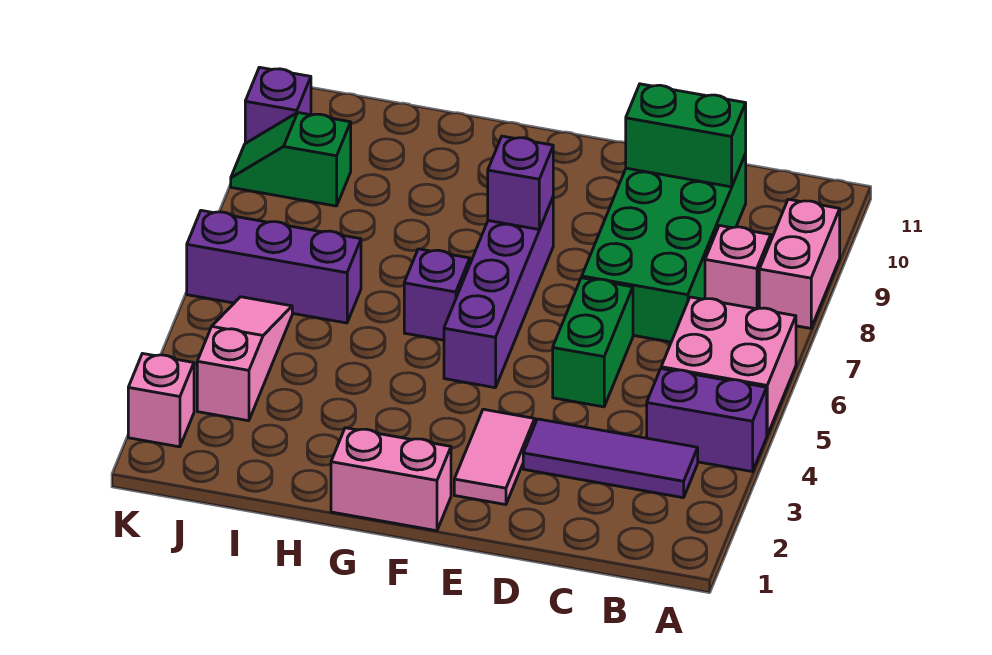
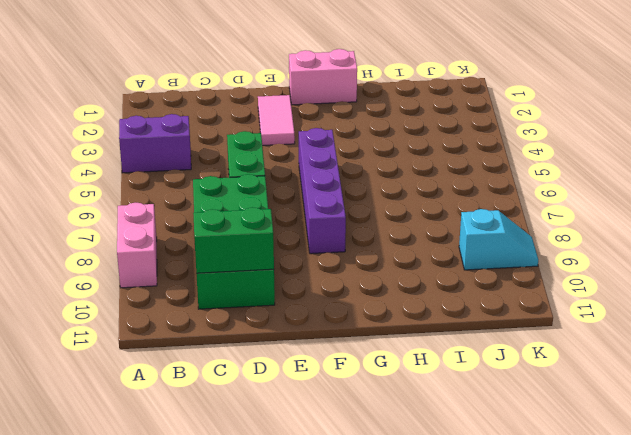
cyan slope J9:K9 level 1 top J -> green slope J9:K9 level 1 top J
none -> pink brick A5:B6 level 1
none -> purple tile B3:D3 level 1
none -> pink brick B8 level 1

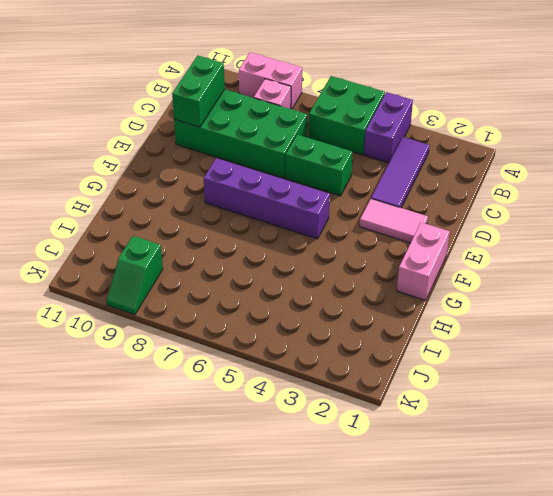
green brick A5:B6 level 1 -> pink brick A5:B6 level 1
none -> purple brick G6 level 1
none -> purple brick I6:K6 level 1
none -> pink slope J3:J5 level 1 top 3

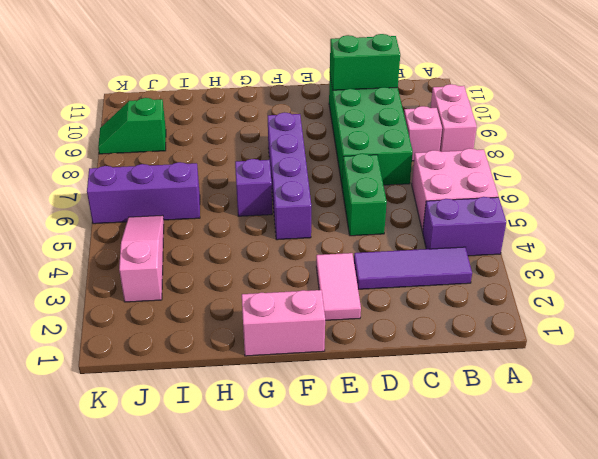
none -> pink brick K2 level 1
none -> purple brick K10 level 1
none -> purple brick F8 level 2

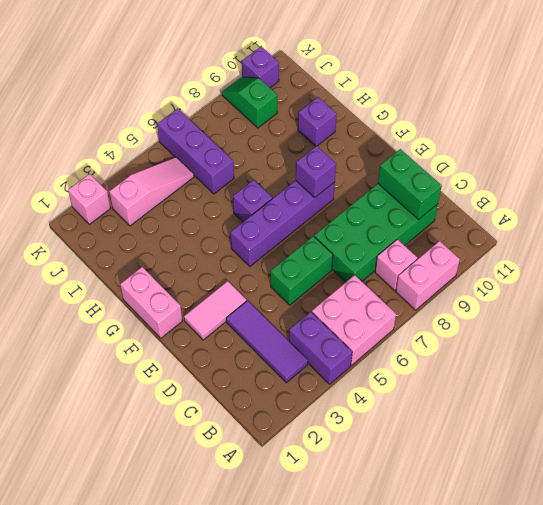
purple brick H10 level 1 -> none

